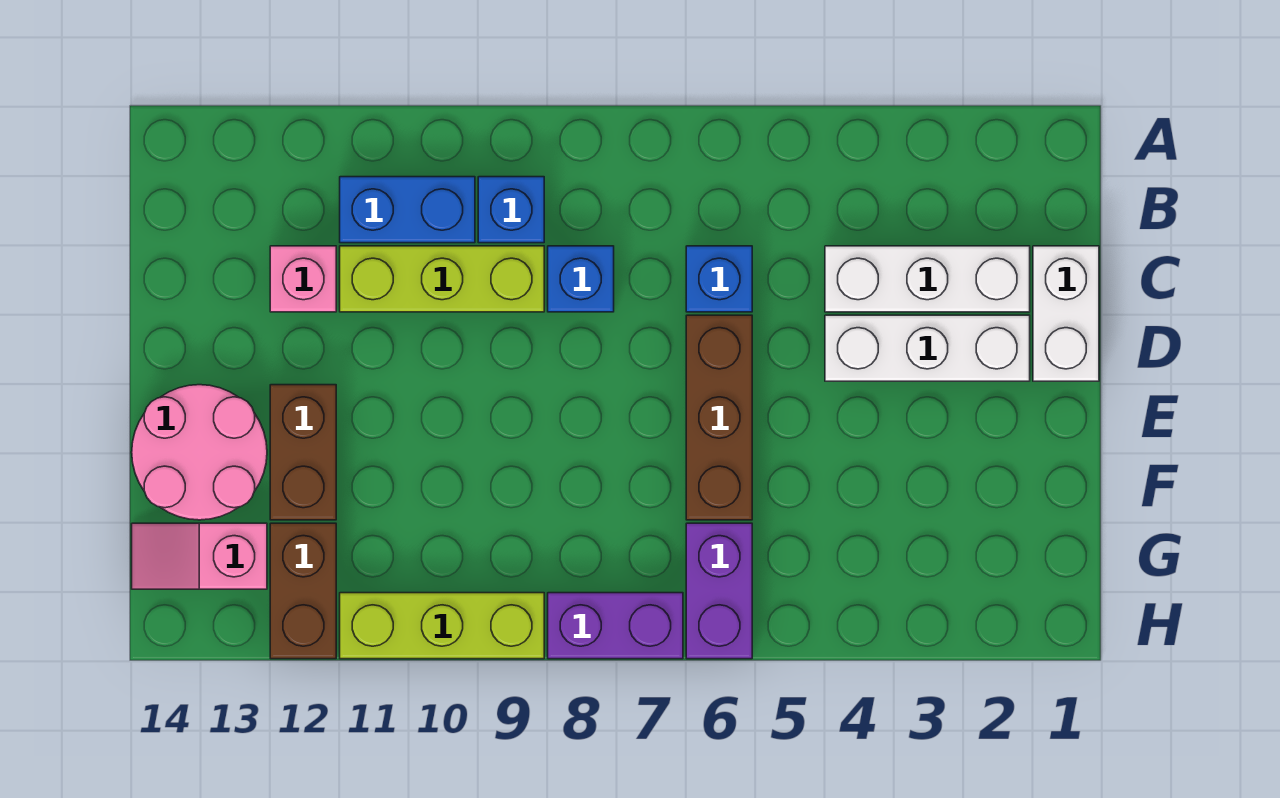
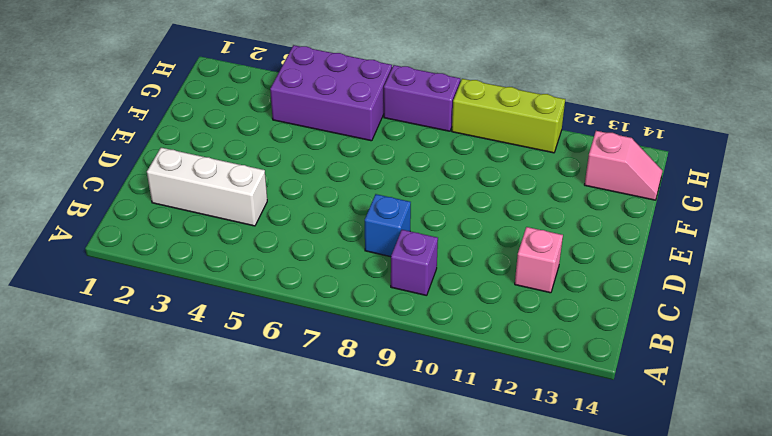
purple brick B9 level 1 -> blue brick B9 level 1
purple brick G4:H6 level 1 -> purple brick G6:H6 level 1
none -> blue brick B10:B11 level 1
none -> white brick C1:D1 level 1
none -> blue brick C6 level 1

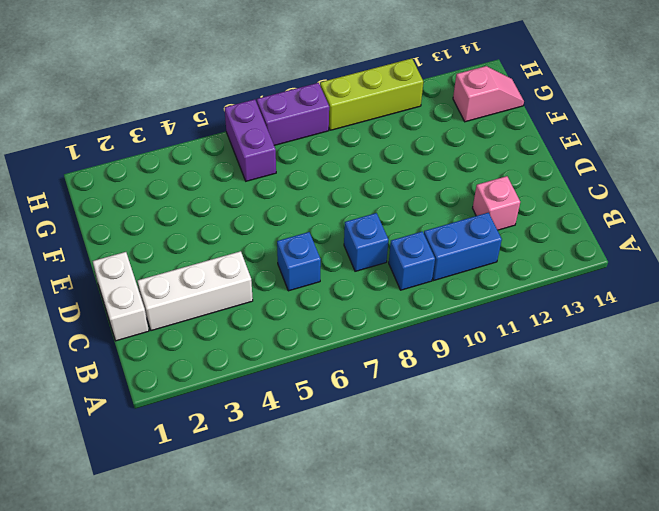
none -> lime brick C9:C11 level 1
none -> white brick D2:D4 level 1
none -> brown brick D6:F6 level 1

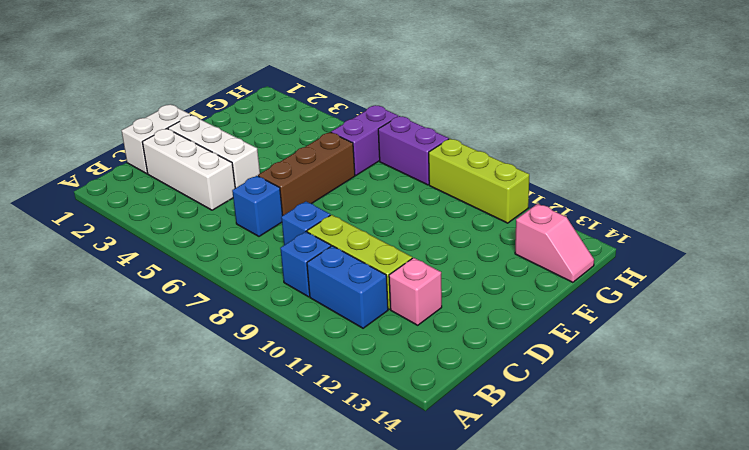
none -> brown brick E12:F12 level 1
none -> pink round brick E13:F14 level 1
none -> brown brick G12:H12 level 1

